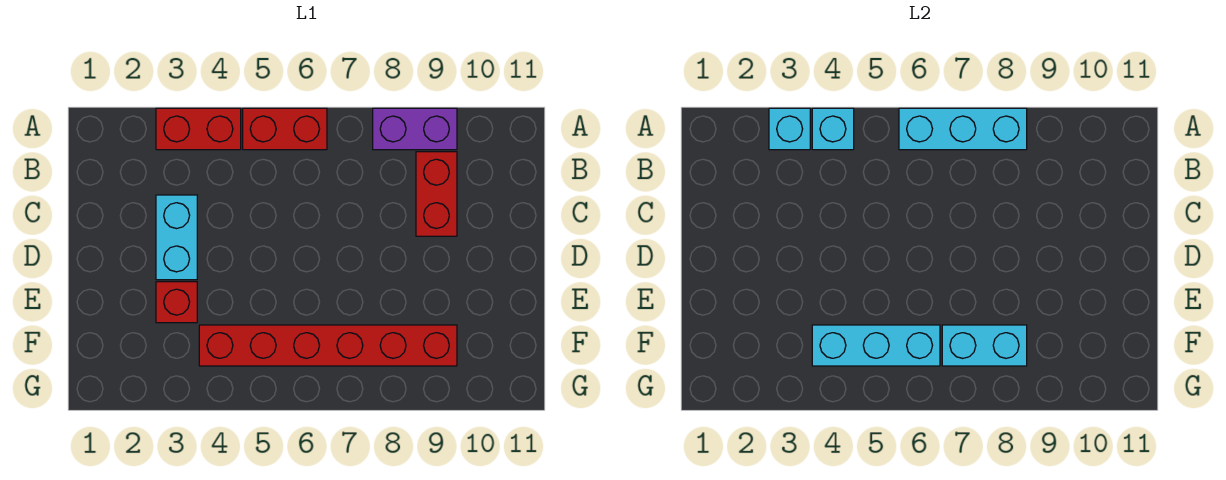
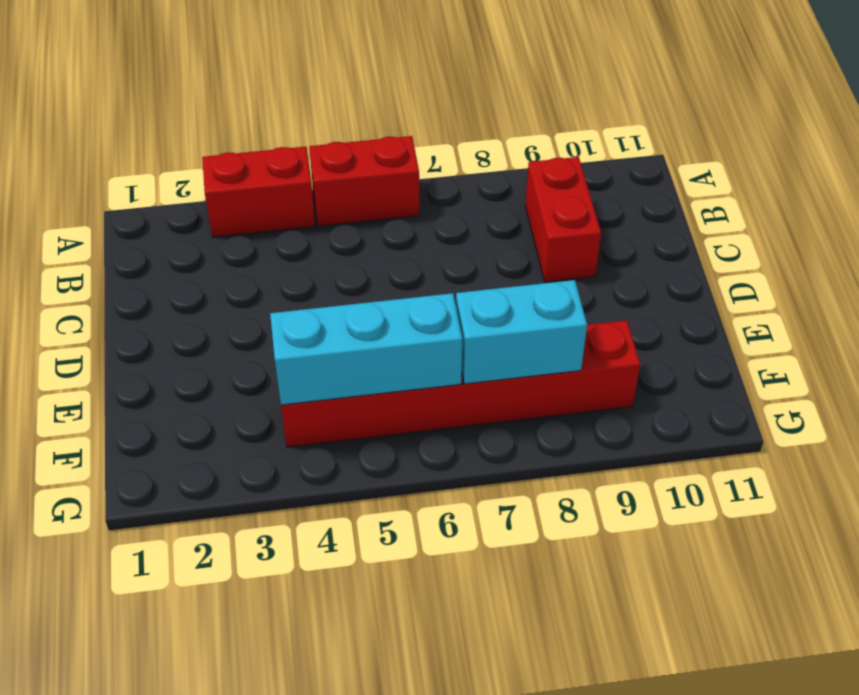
none -> purple brick A8:A9 level 1
none -> cyan brick C3:D3 level 1
none -> red brick E3 level 1

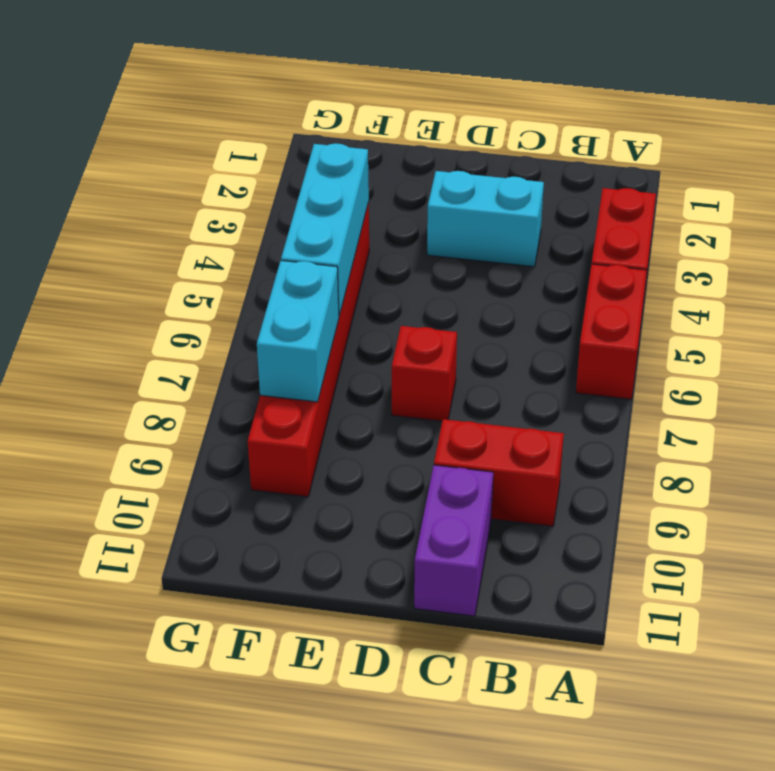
purple brick C10:C11 level 1 -> purple brick A8:A9 level 1
red brick D7 level 1 -> red brick E3 level 1
none -> cyan brick A3 level 2
none -> cyan brick A4 level 2
none -> cyan brick A6:A8 level 2

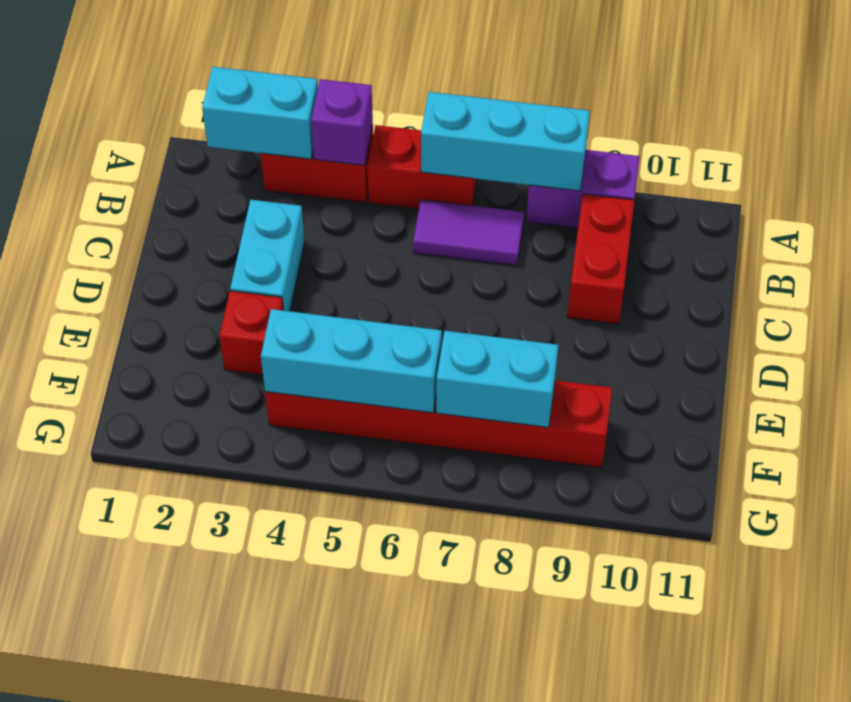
cyan brick A2:A3 level 2 -> cyan brick A3 level 2
purple brick A4 level 2 -> cyan brick A4 level 2
purple tile B6:B7 level 1 -> none

